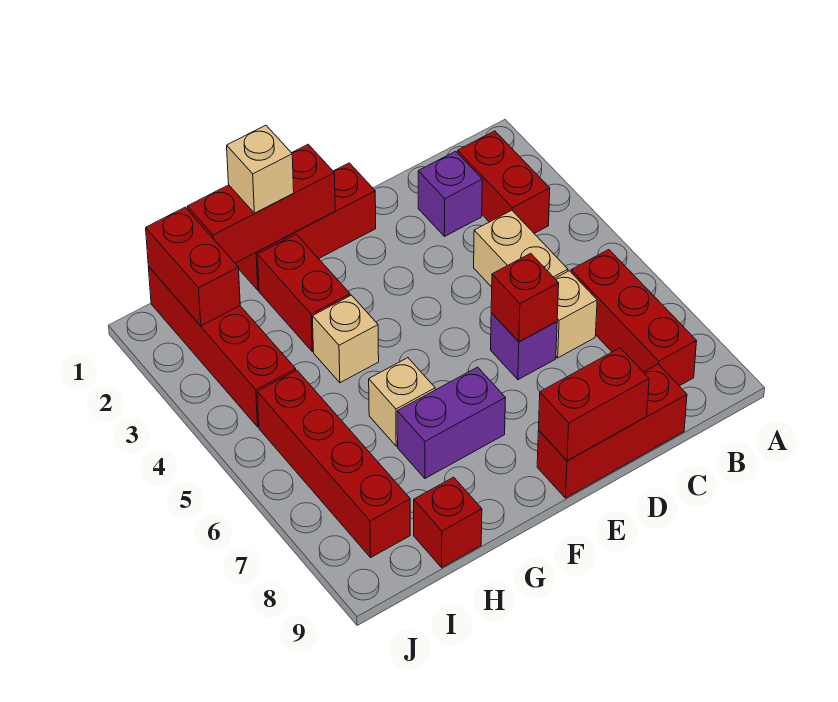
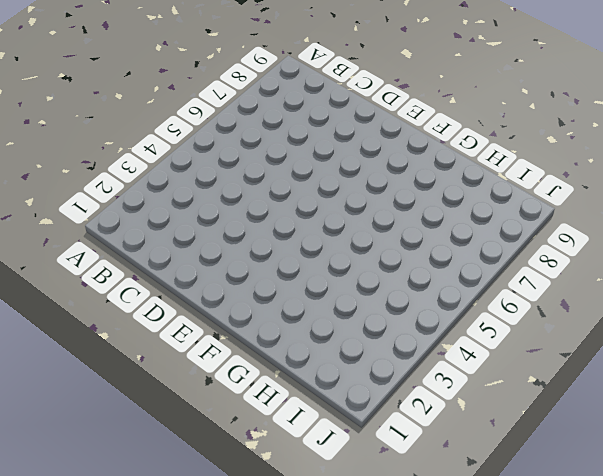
none -> red brick B2:B3 level 1
none -> red brick B6:B8 level 1
none -> purple brick C2 level 1

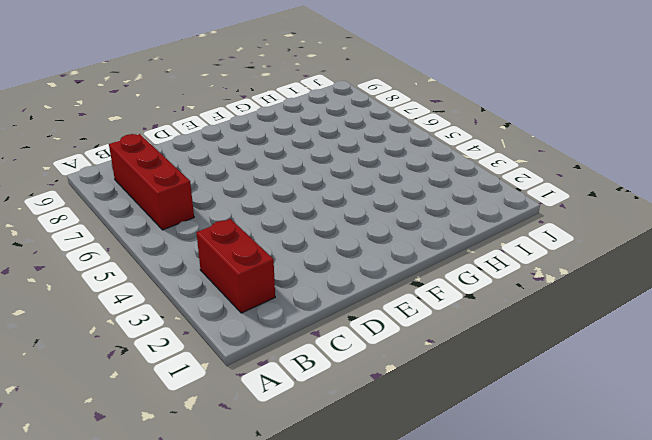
none -> purple brick C2 level 1
none -> tan brick C4:C5 level 1
none -> tan brick C6 level 1

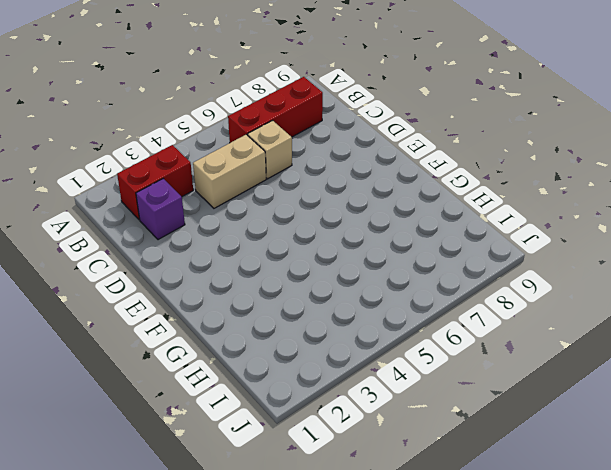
none -> red brick C9:E9 level 1
none -> purple brick D6 level 1
none -> red brick E1:G1 level 1

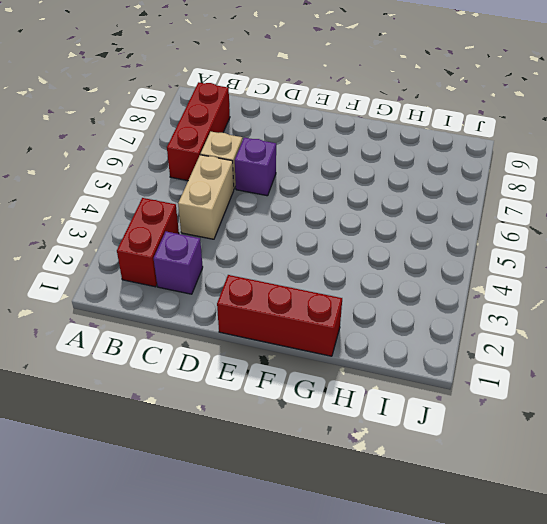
none -> red brick C9:E9 level 1
none -> purple brick F7:G7 level 1
none -> red brick G2:G3 level 1

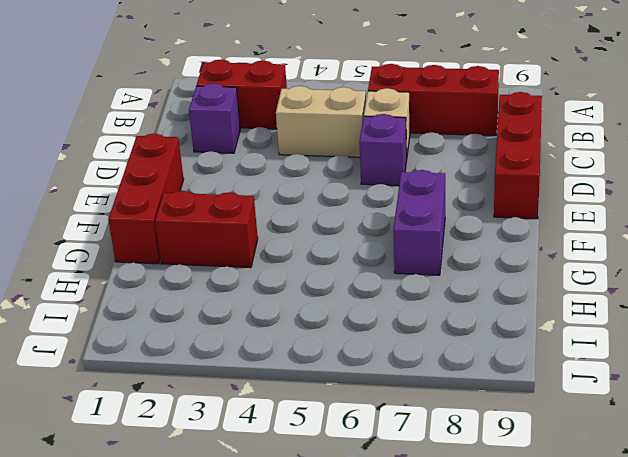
none -> tan brick G4 level 1
none -> tan brick G6 level 1
none -> red brick H9 level 1

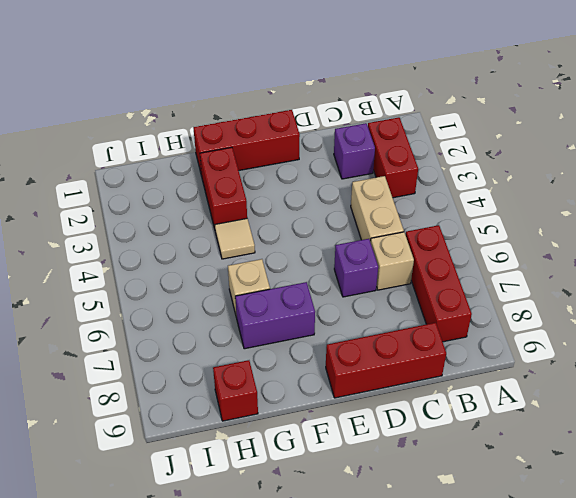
tan tile G4 level 1 -> tan brick G4 level 1
none -> red brick I1:I4 level 1
none -> red brick I5:I8 level 1
none -> red brick D6 level 2

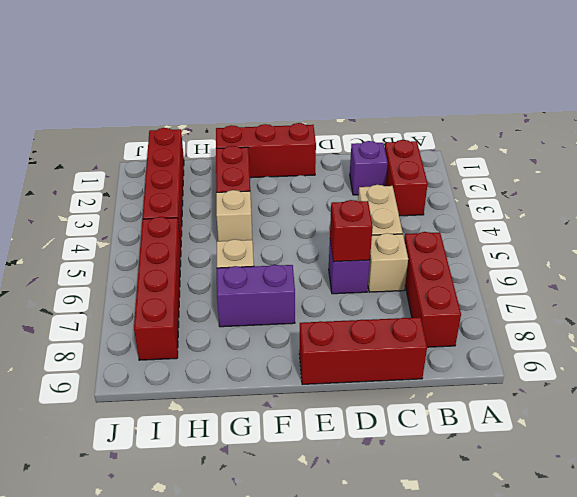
none -> red brick H9 level 1
none -> red brick D9:E9 level 2
none -> red brick F1:H1 level 2

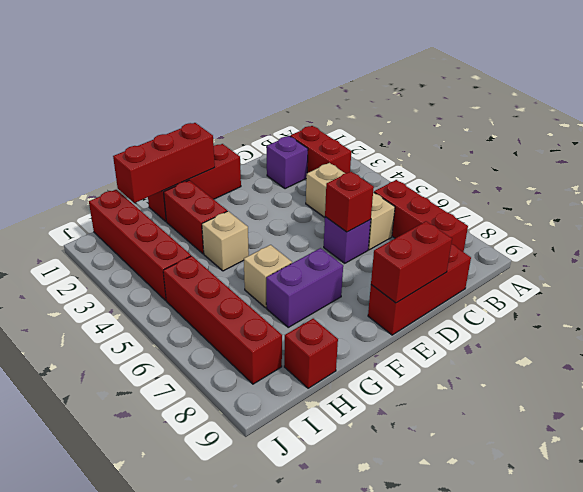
none -> red brick I1:I2 level 2
none -> tan brick G1 level 3

